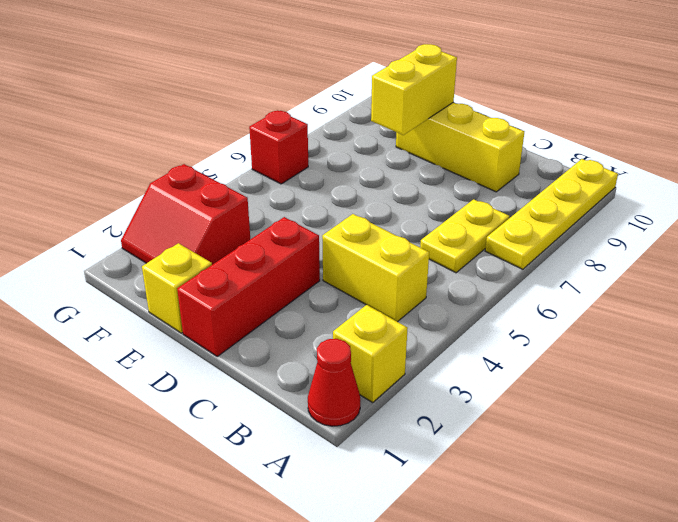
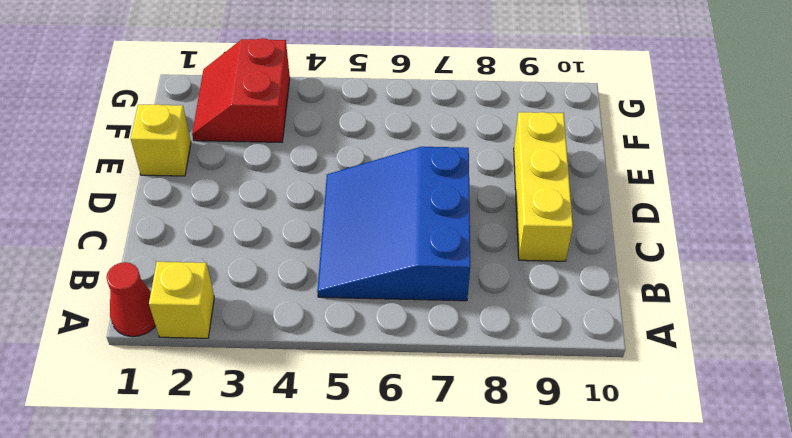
blue slope B5:D7 level 1 top 7 -> yellow plate B6:B7 level 1
none -> yellow plate A7:A10 level 1
none -> yellow brick B4:C4 level 1

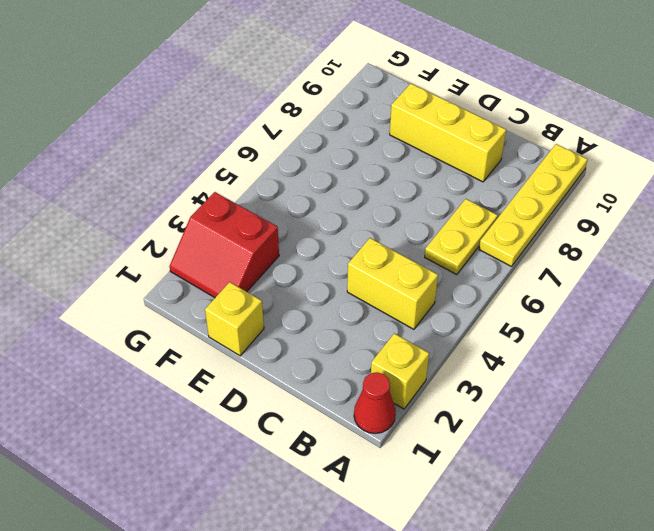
none -> red brick D1:D3 level 1
none -> red brick G6 level 1

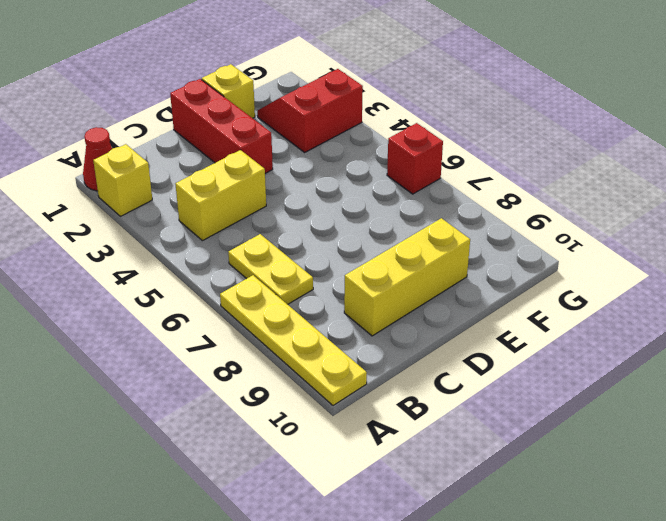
none -> yellow brick E8:E9 level 2

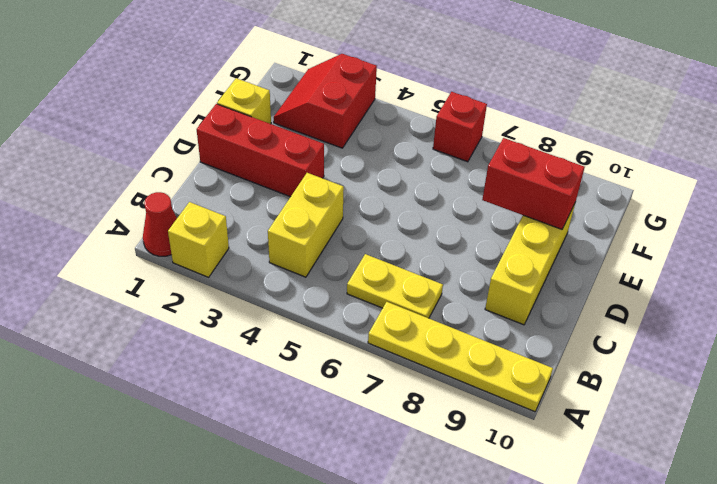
red brick E8:E9 level 2 -> yellow brick E8:E9 level 2

